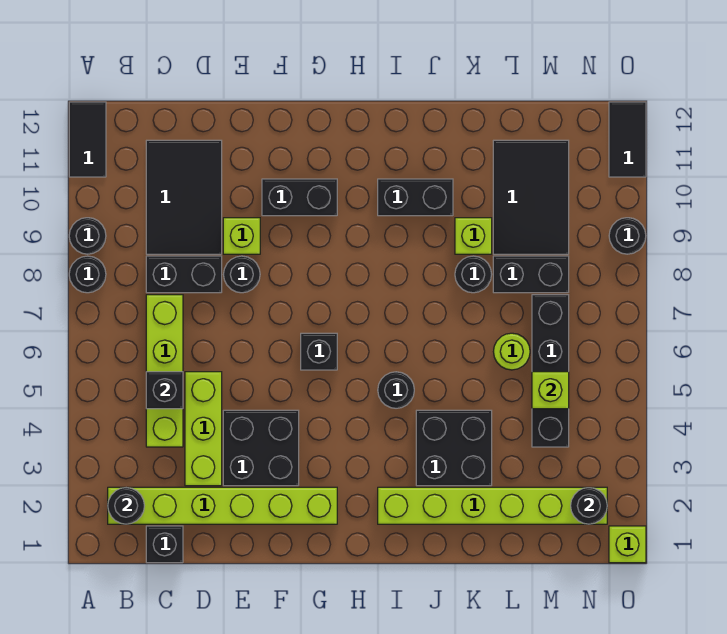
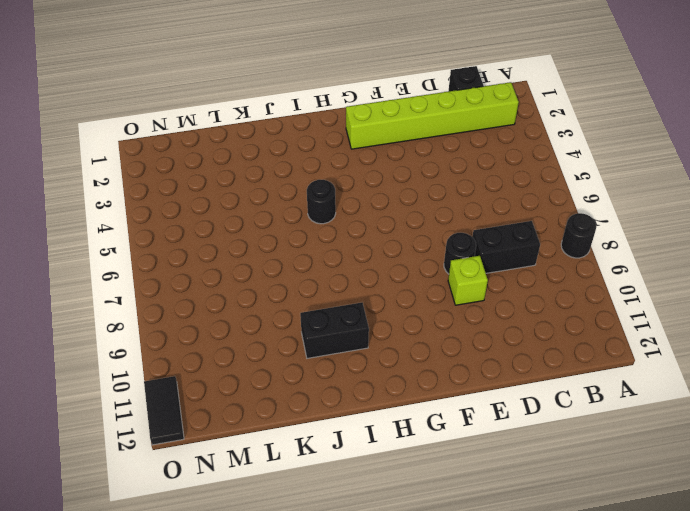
none -> black round brick A9 level 1
none -> black tile A11:A12 level 1
none -> lime brick C4:C7 level 1
none -> black tile C9:D11 level 1

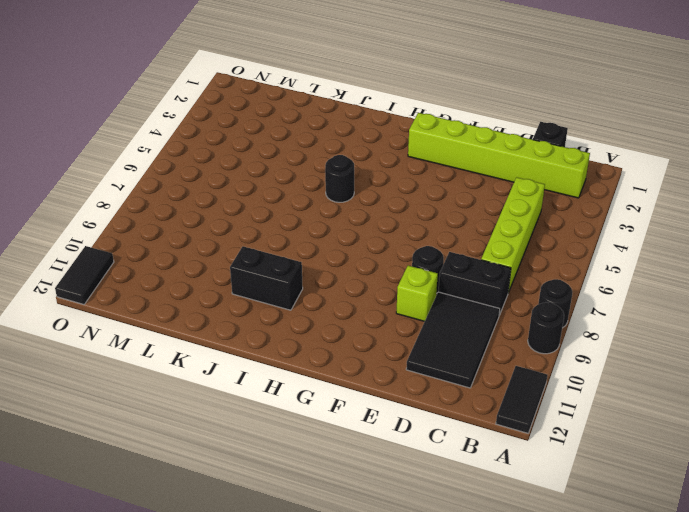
none -> lime brick D3:D5 level 1
none -> black brick E3:F4 level 1
none -> black brick F10:G10 level 1
none -> black brick G6 level 1

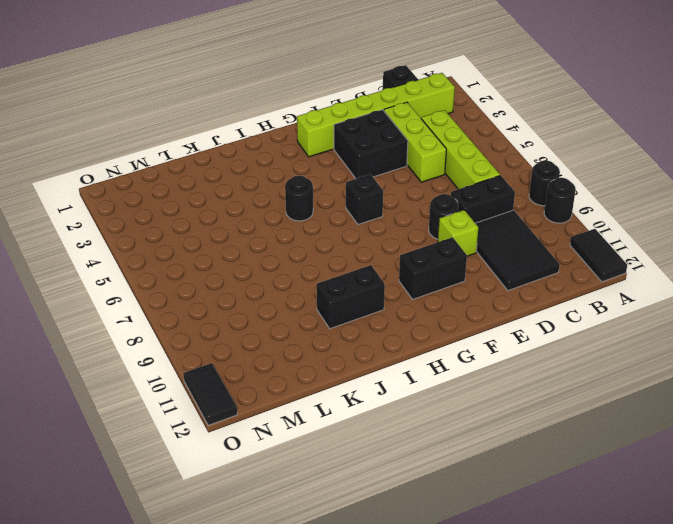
none -> lime brick I2:N2 level 1
none -> black brick J3:K4 level 1
none -> black round brick K8 level 1
none -> lime brick K9 level 1

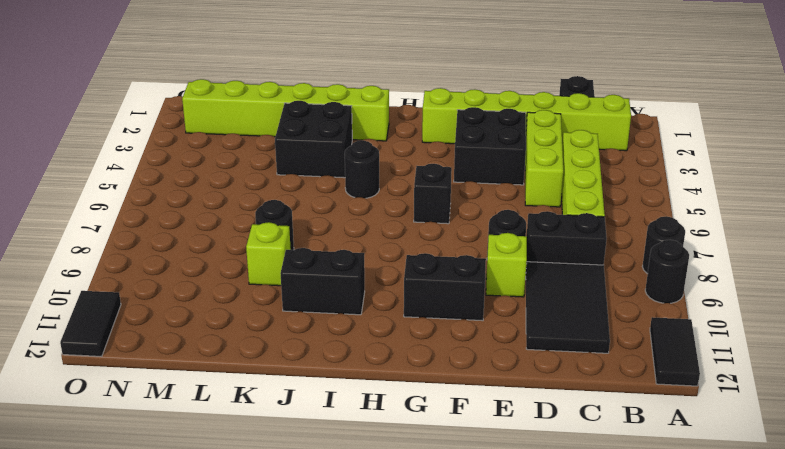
none -> lime round brick L6 level 1
none -> black brick L8:M8 level 1
none -> black tile L9:M11 level 1
none -> black brick M4:M7 level 1

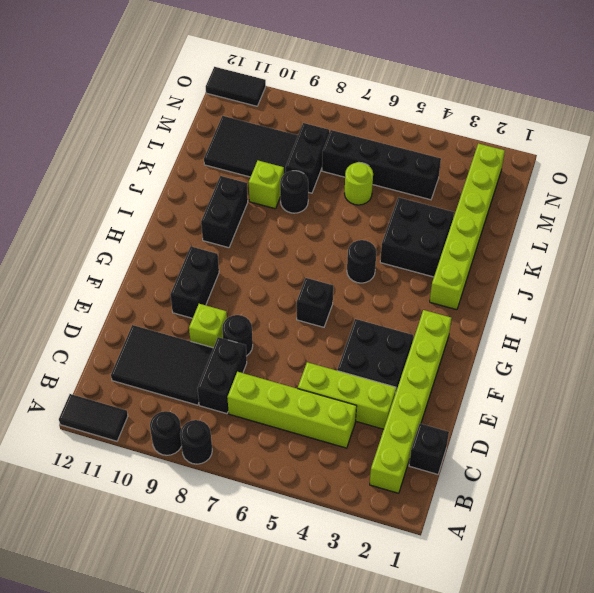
none -> lime brick O1 level 1
none -> black round brick O9 level 1
none -> black round brick B2 level 2
none -> black brick C5 level 2

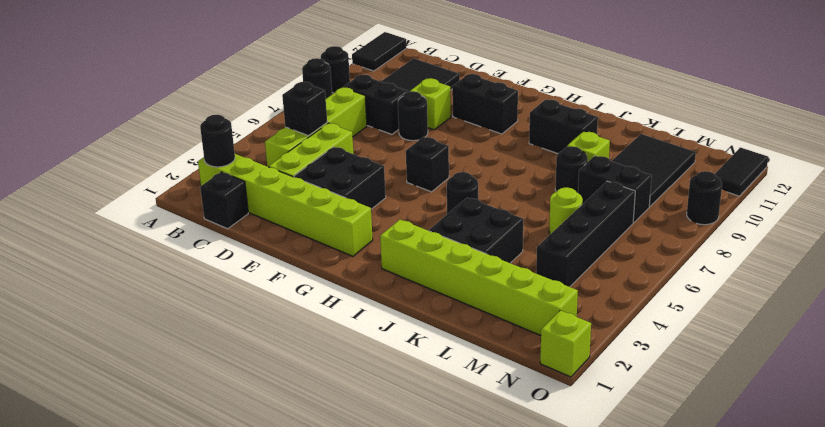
none -> lime brick M5 level 2
none -> black round brick N2 level 2

